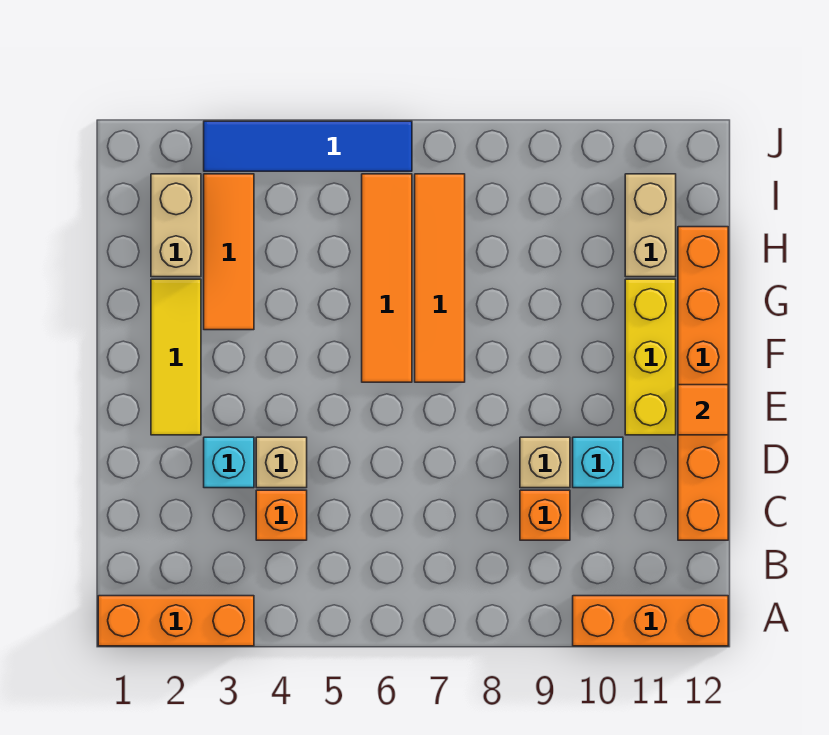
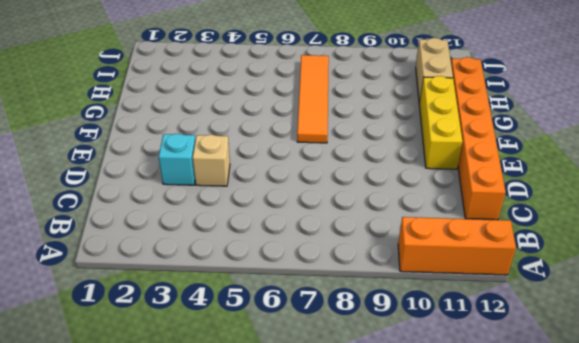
none -> orange brick A1:A3 level 1
none -> orange brick C4 level 1
none -> orange brick C9 level 1

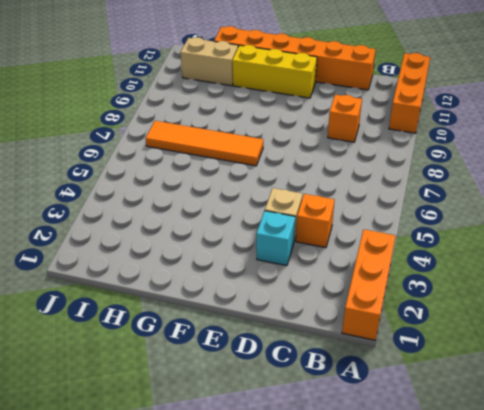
none -> tan brick D9 level 1
none -> cyan brick D10 level 1
none -> yellow tile E2:G2 level 1

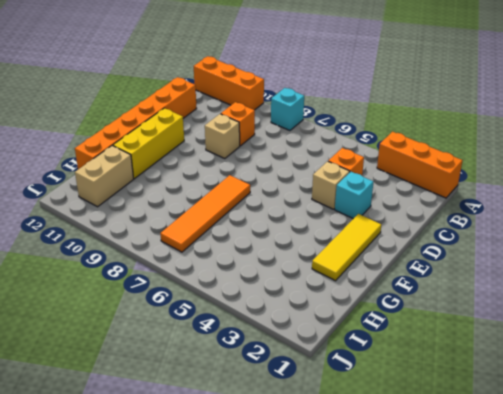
cyan brick A8 level 1 -> cyan brick D10 level 1
none -> orange tile F6:I6 level 1
none -> orange tile G3:I3 level 1
none -> tan brick H2:I2 level 1

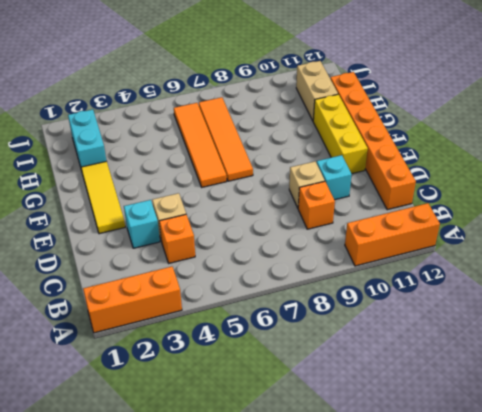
cyan brick H2:I2 level 1 -> tan brick H2:I2 level 1
none -> orange tile G3:I3 level 1
none -> blue tile J3:J6 level 1
none -> orange tile E12 level 2

